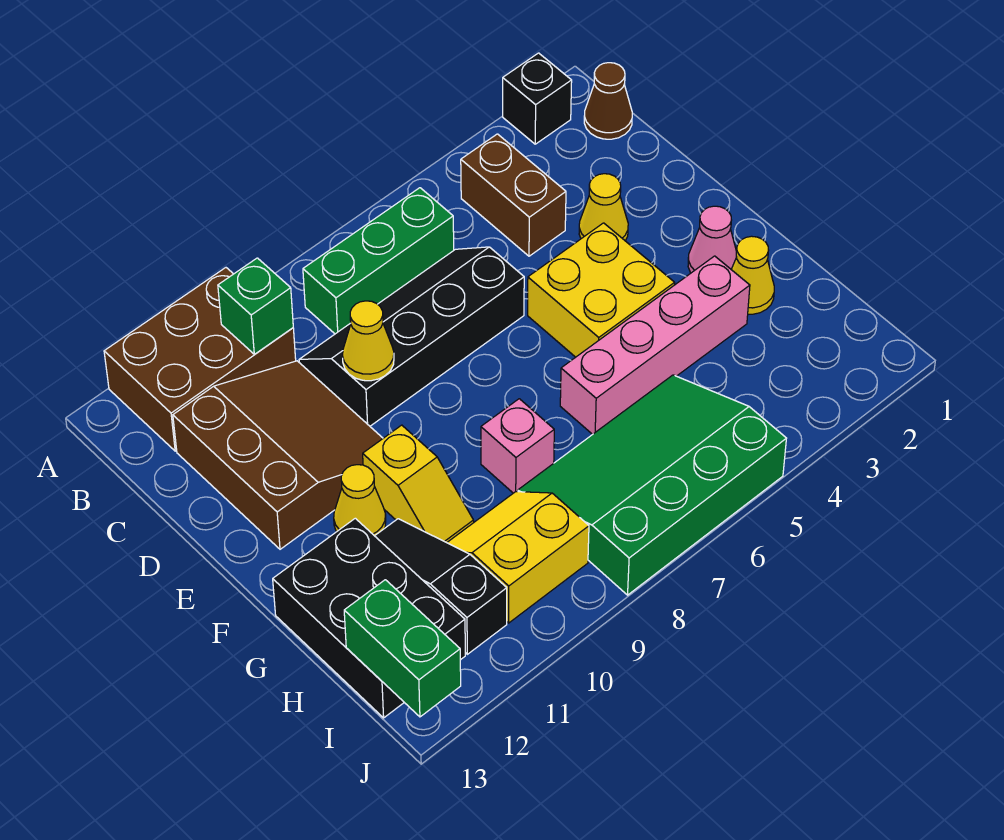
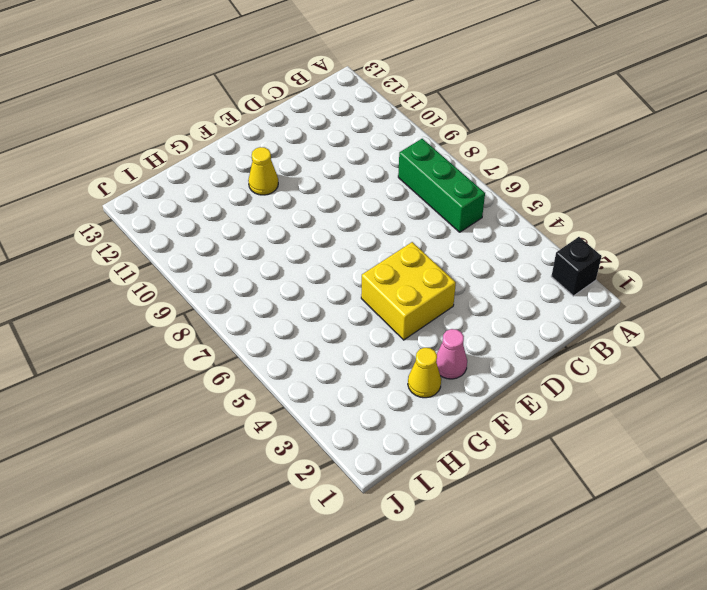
none -> brown brick A10:B12 level 1
none -> brown cone B1 level 1
none -> brown brick B4:C4 level 1

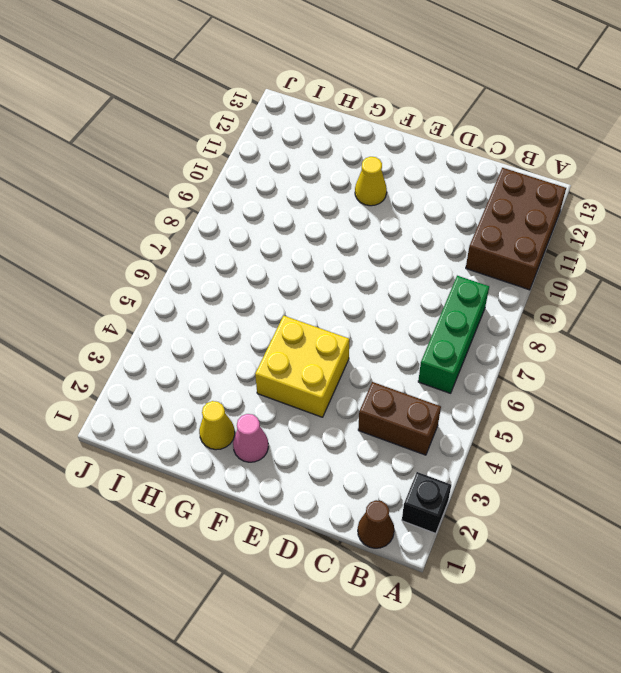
none -> black slope C6:D9 level 1 top D
none -> brown slope C10:E12 level 1 top 12
none -> yellow cone D3 level 1

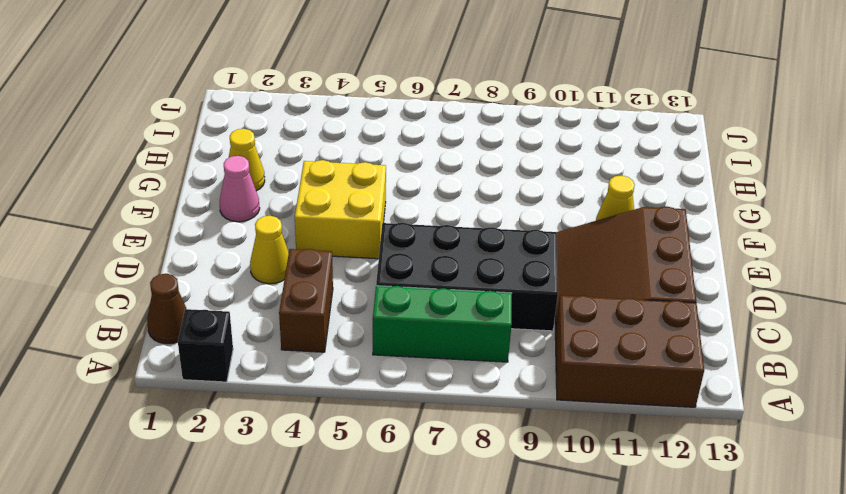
black brick C6:D9 level 1 -> black slope C6:D9 level 1 top D
none -> yellow slope F10:G10 level 1 top F
none -> pink brick G3:G6 level 1
none -> pink brick G8 level 1

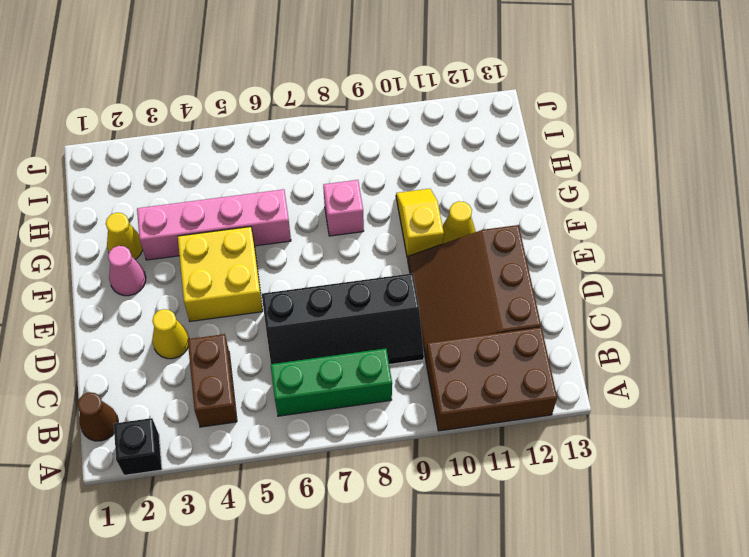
none -> black slope G11:I11 level 1 top I
none -> black brick G12:I13 level 1
none -> green slope H5:J8 level 1 top J

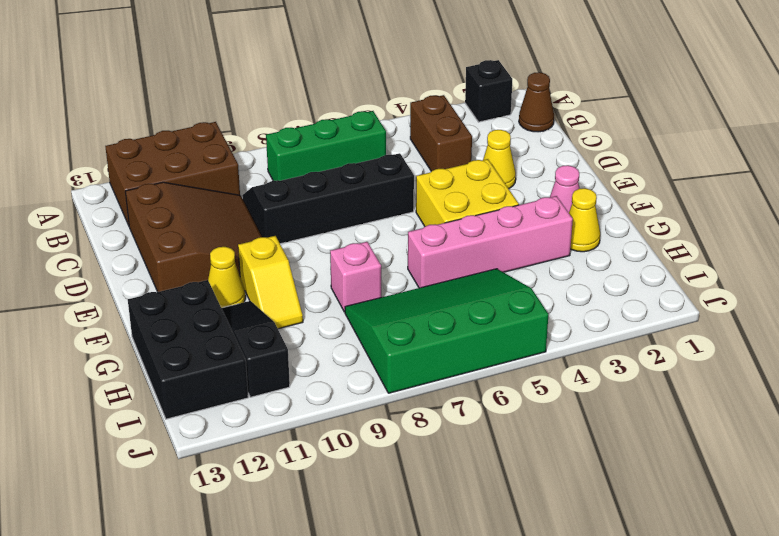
none -> yellow slope H9:I10 level 1 top I
none -> green brick B10 level 2
none -> yellow cone D9 level 2

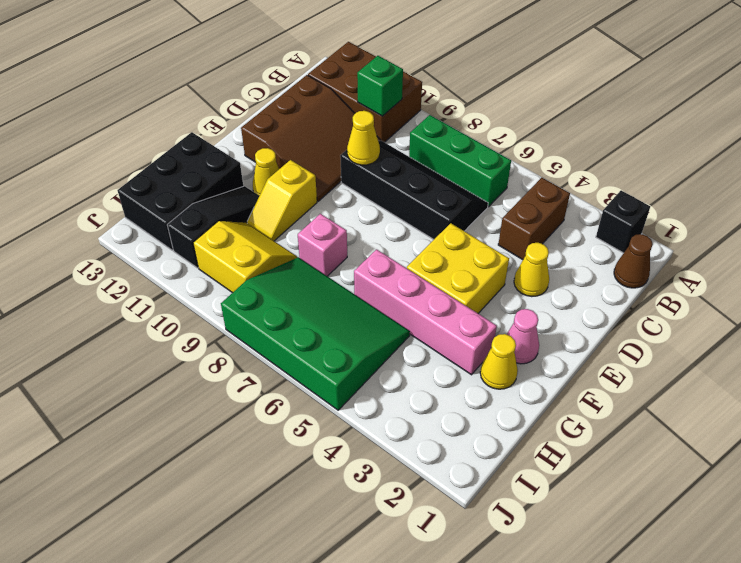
none -> green brick I13:J13 level 2

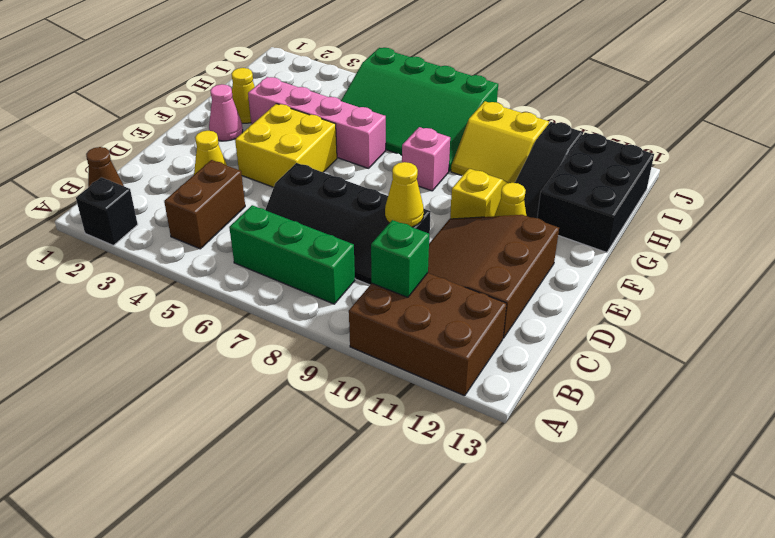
none -> green brick I13:J13 level 2

